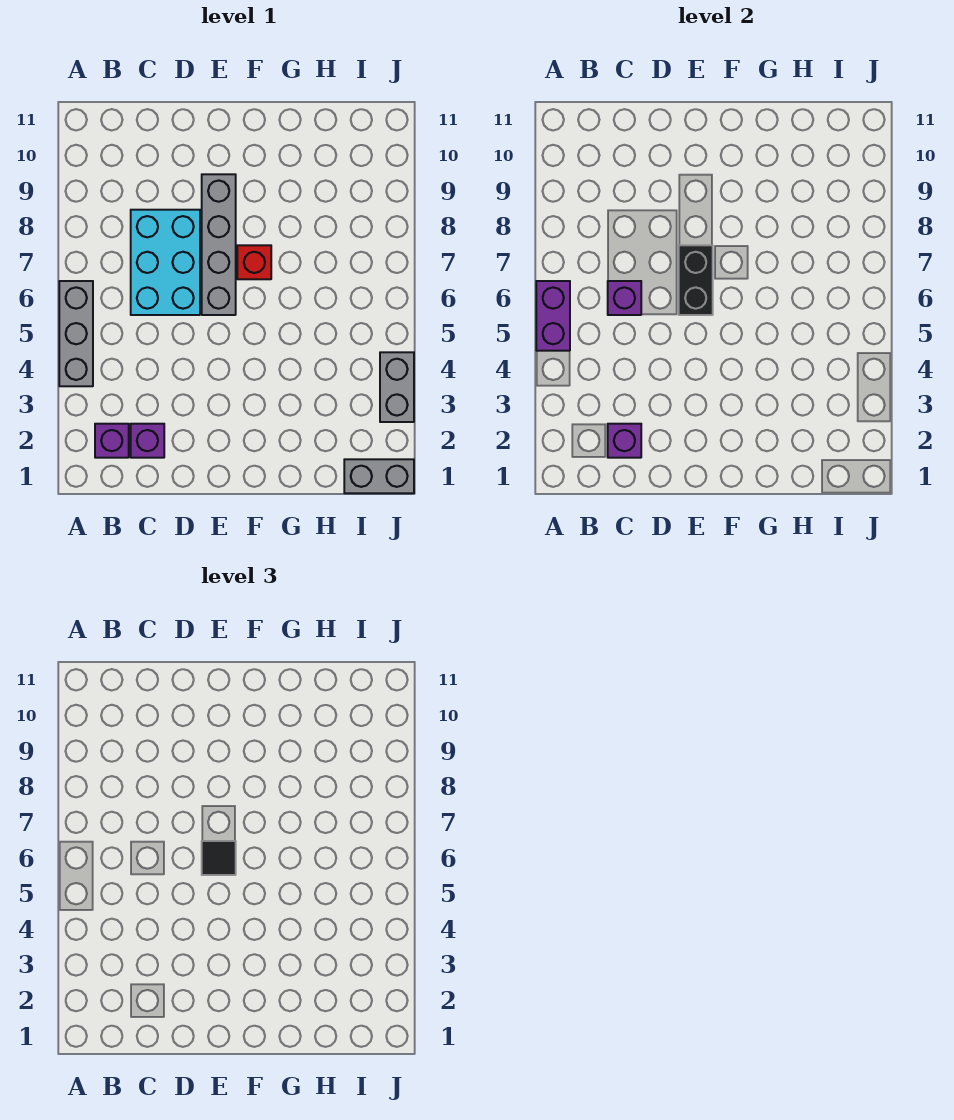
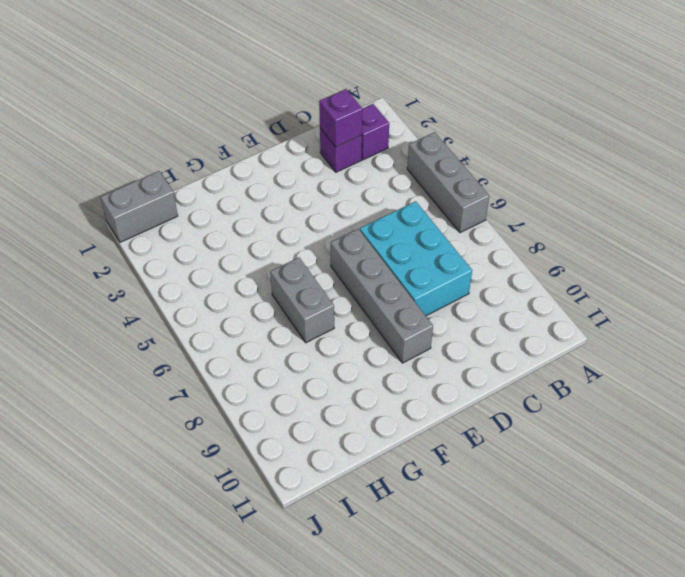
grey brick G6:G7 level 1 -> grey brick J3:J4 level 1
none -> red brick F7 level 1
none -> purple brick A5:A6 level 2
none -> purple brick C6 level 2

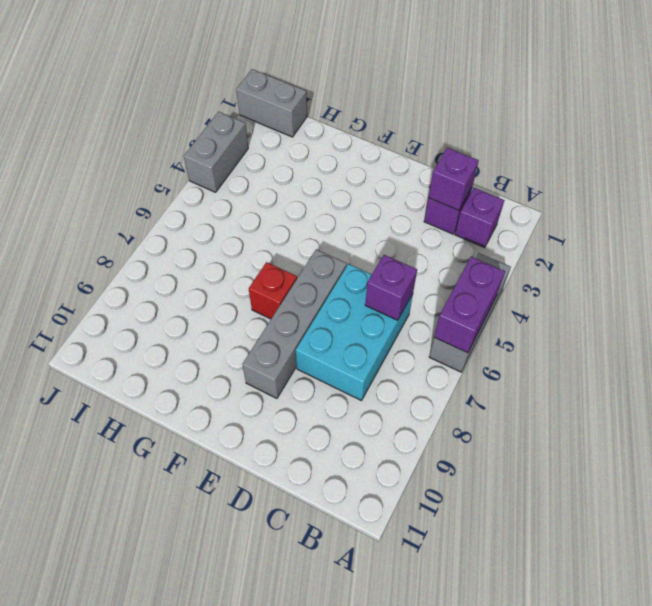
none -> black brick E6:E7 level 2
none -> black tile E6 level 3

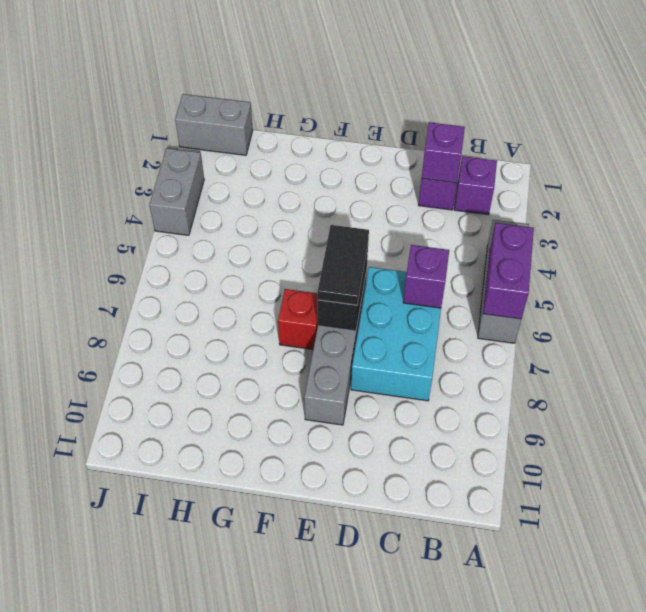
black tile E6:E7 level 3 -> black tile E6 level 3

